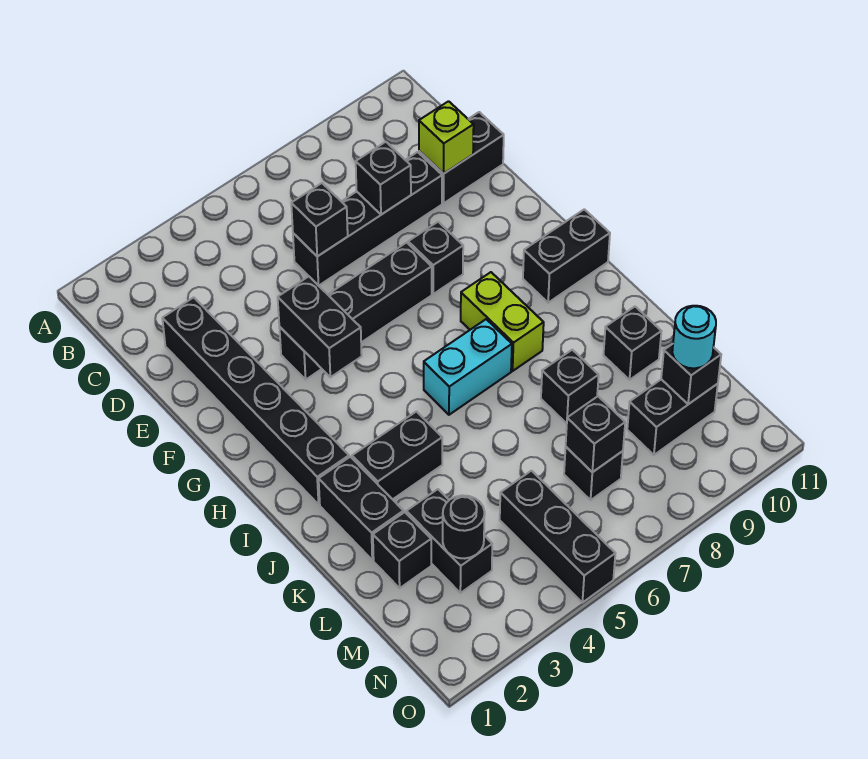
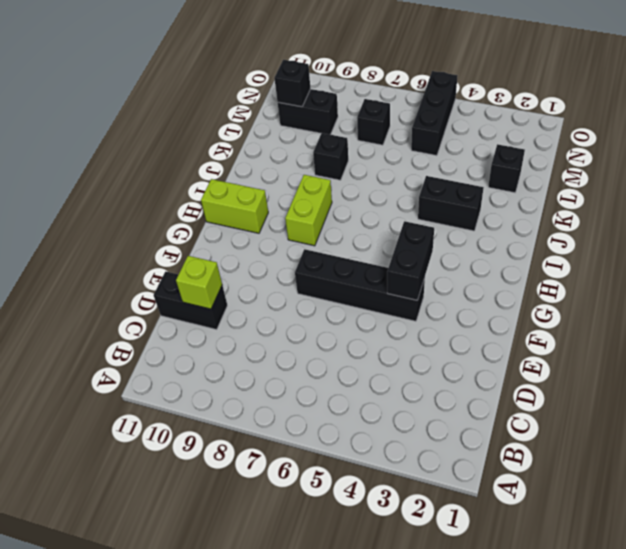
lime brick H10:H11 level 1 -> black brick H10:H11 level 1
none -> black brick D2:I2 level 1
none -> black brick D6:D9 level 1
none -> black brick F8 level 1

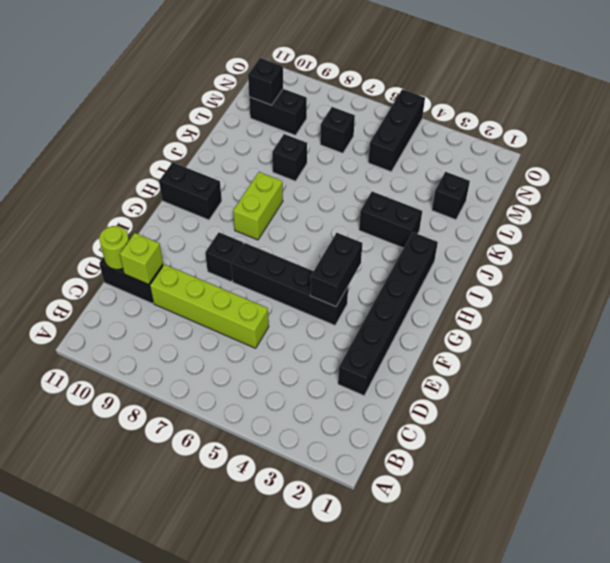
lime brick D6:D9 level 1 -> black brick D6:D9 level 1
lime round brick D11 level 2 -> none
none -> cyan brick I6:I7 level 1
none -> black brick J2:K2 level 1
none -> black brick K10 level 1

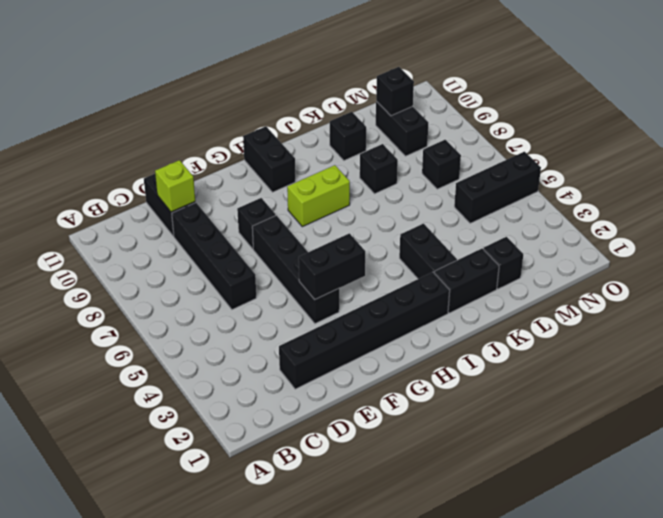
none -> cyan brick I6:I7 level 1
none -> black brick L3:M3 level 1
none -> black brick D6 level 2

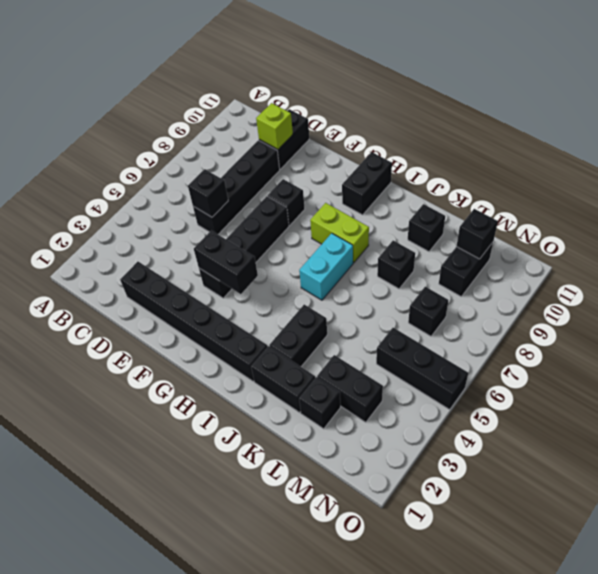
none -> black brick D8 level 2
none -> black round brick M3 level 2
none -> black brick M7 level 2

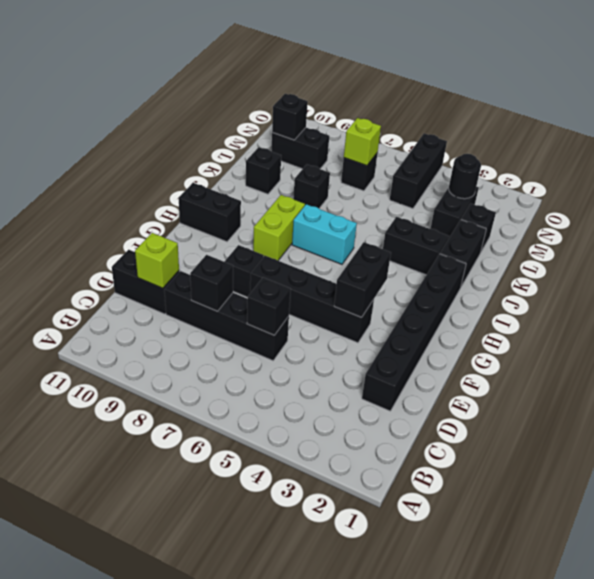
lime brick M7 level 2 -> black brick M7 level 2
none -> cyan round brick M10 level 3

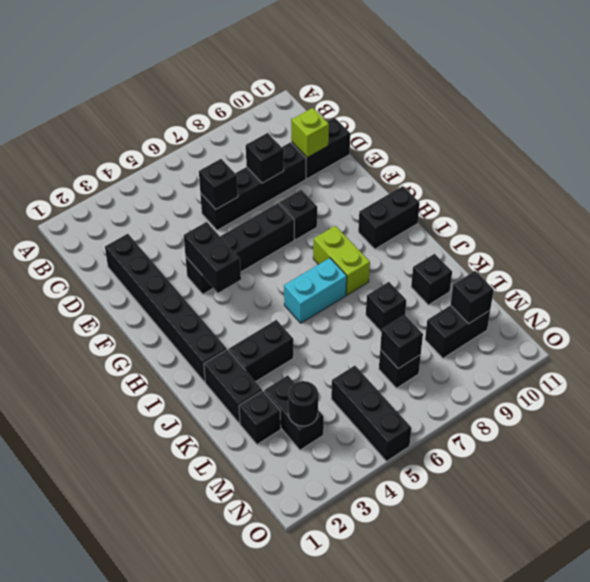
none -> cyan round brick M10 level 3

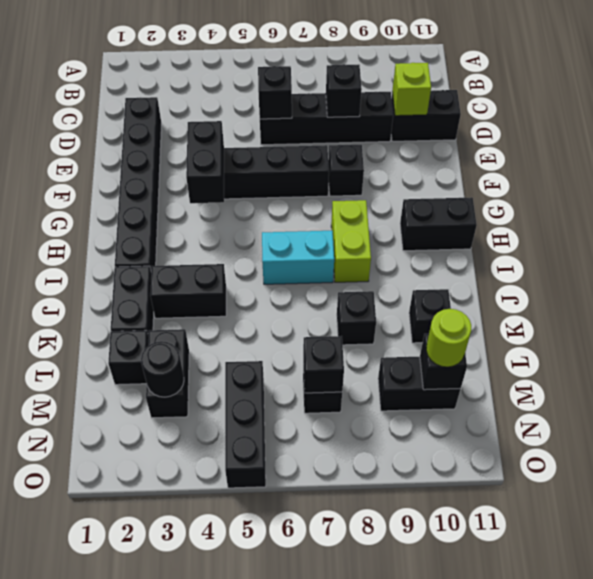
lime round brick M10 level 3 -> cyan round brick M10 level 3

